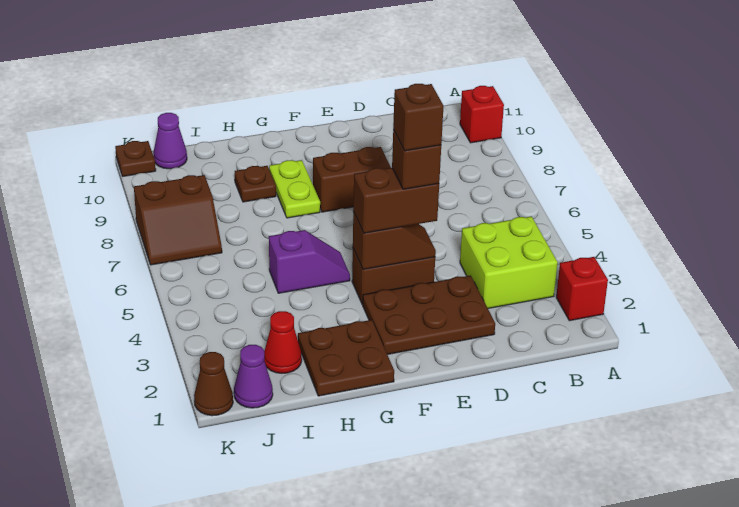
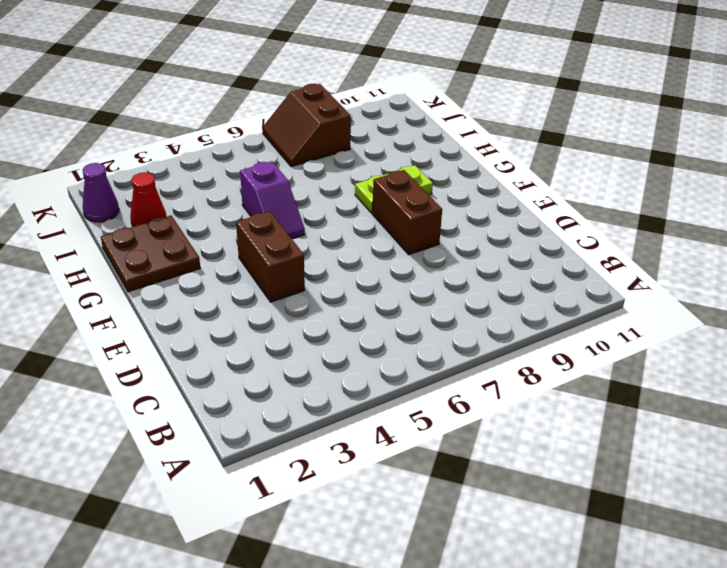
none -> red brick A2 level 1
none -> red brick A10 level 1
none -> lime brick B3:C4 level 1

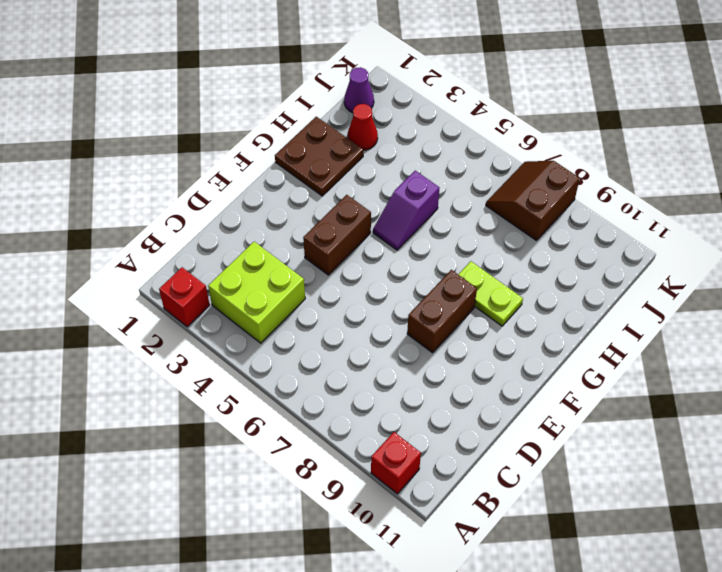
none -> brown plate D2:F3 level 1
none -> brown plate H9 level 1
none -> purple cone J11 level 1

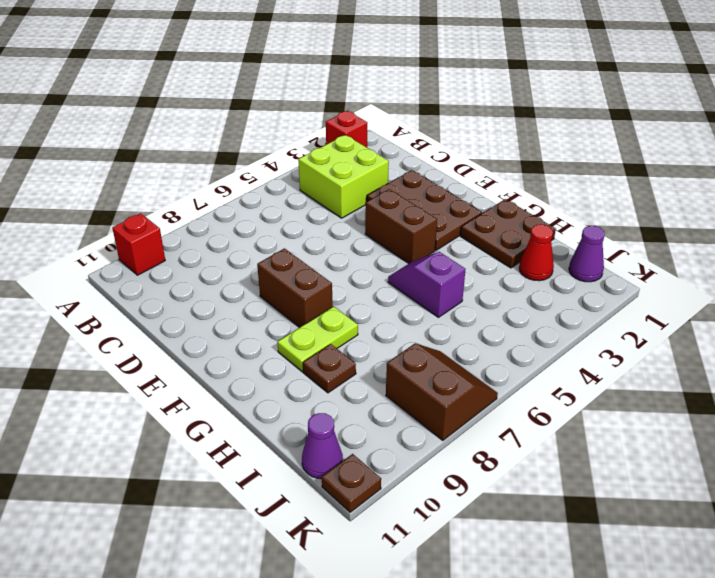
none -> brown cone K1 level 1
none -> brown slope E4:F4 level 2 top F
none -> brown brick E4:F4 level 3

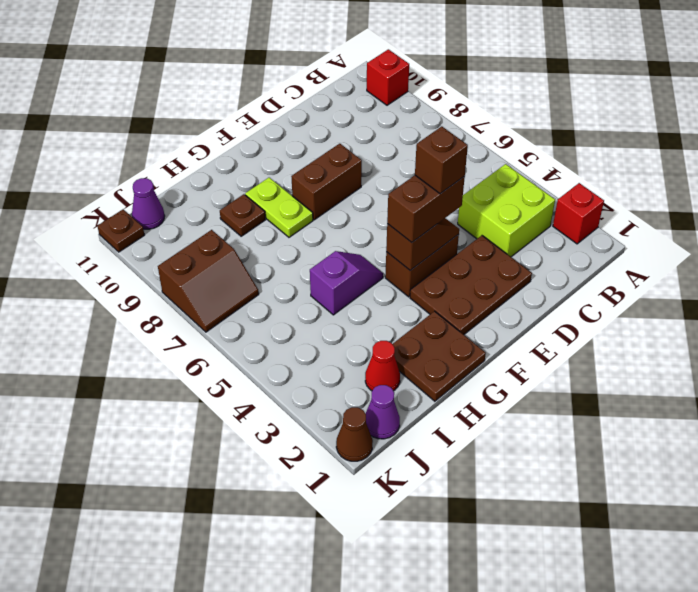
none -> brown brick E4 level 5

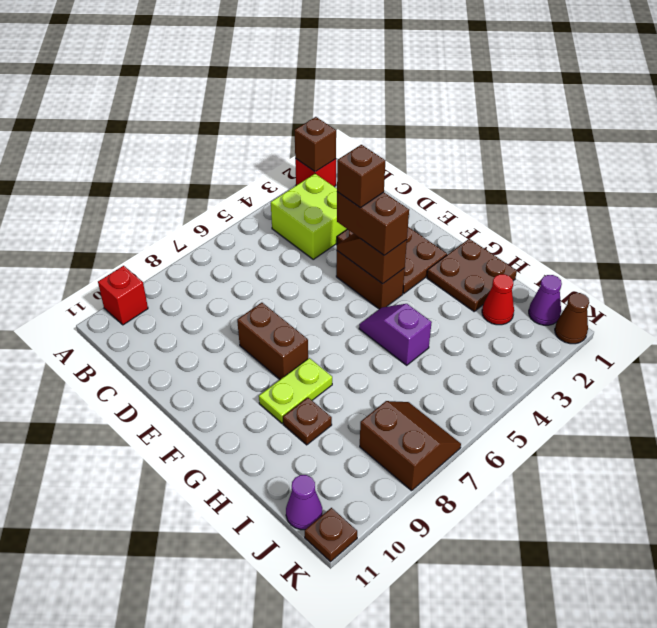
brown brick A2 level 2 -> brown brick E4 level 5

